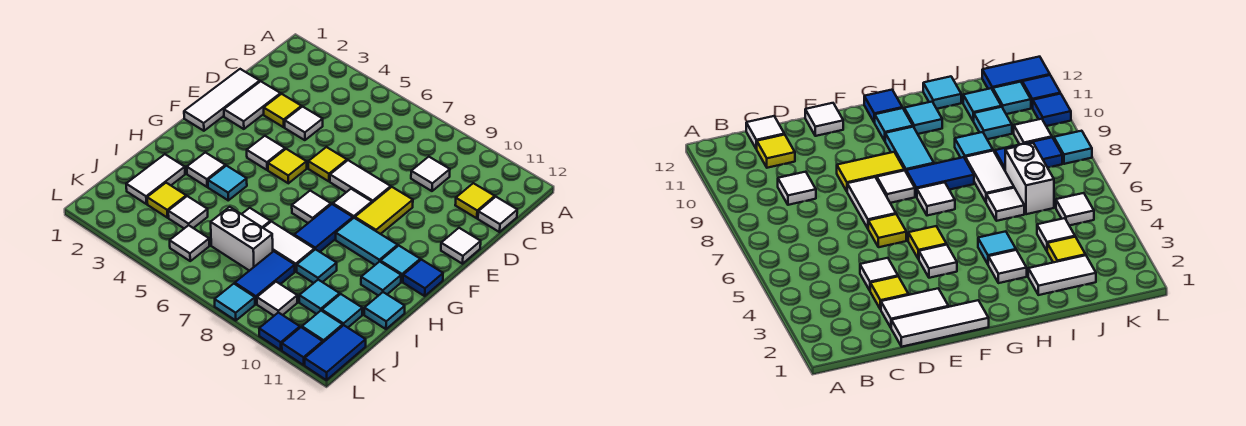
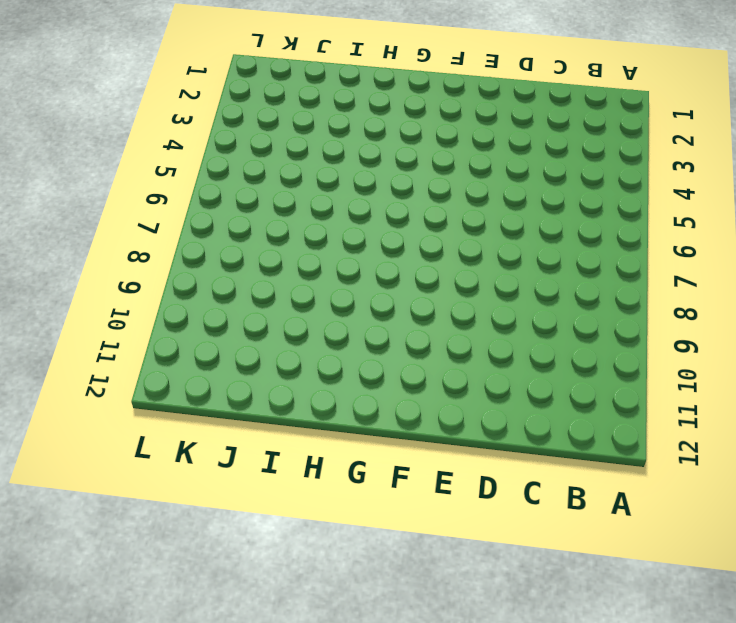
none -> white tile C9 level 1
none -> yellow tile C11 level 1
none -> white tile C12 level 1
none -> white tile D1:F1 level 1

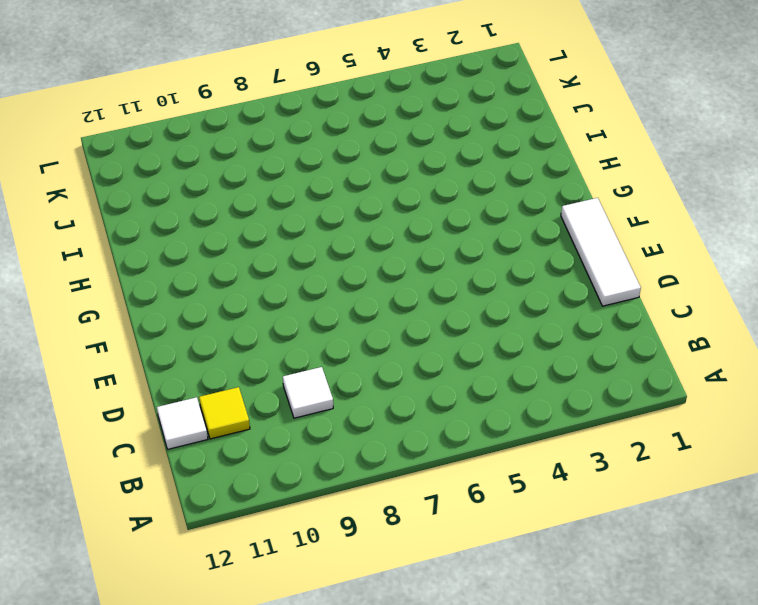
none -> white tile D2:E2 level 1
none -> yellow tile D3 level 1
none -> white tile D4 level 1
none -> yellow tile E6 level 1

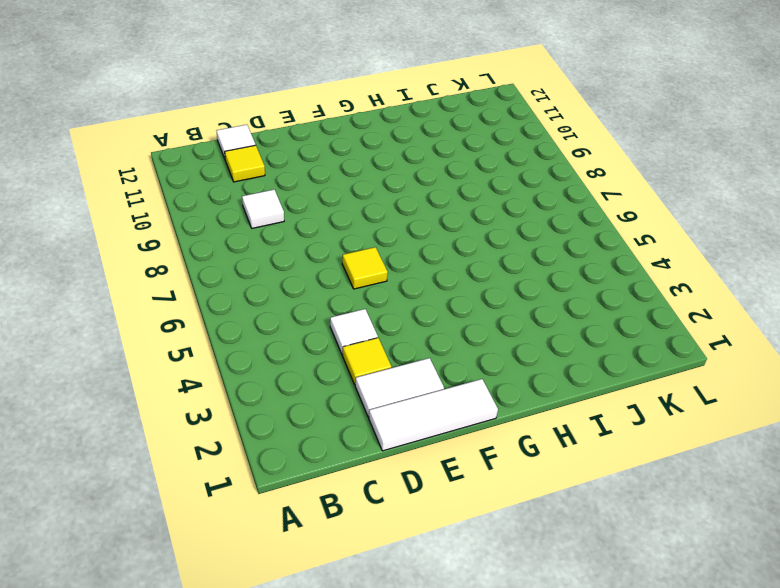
none -> white tile E7:E8 level 1
none -> yellow tile E9:F9 level 1
none -> white tile E12 level 1
none -> white tile F4 level 1

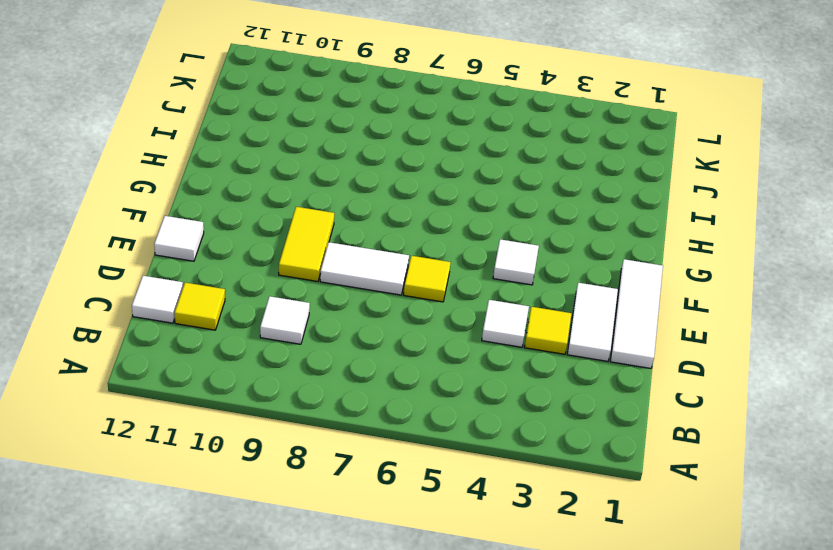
none -> yellow tile F5 level 1
none -> white tile F8 level 1
none -> white tile G7 level 1
none -> blue tile G8:H8 level 1

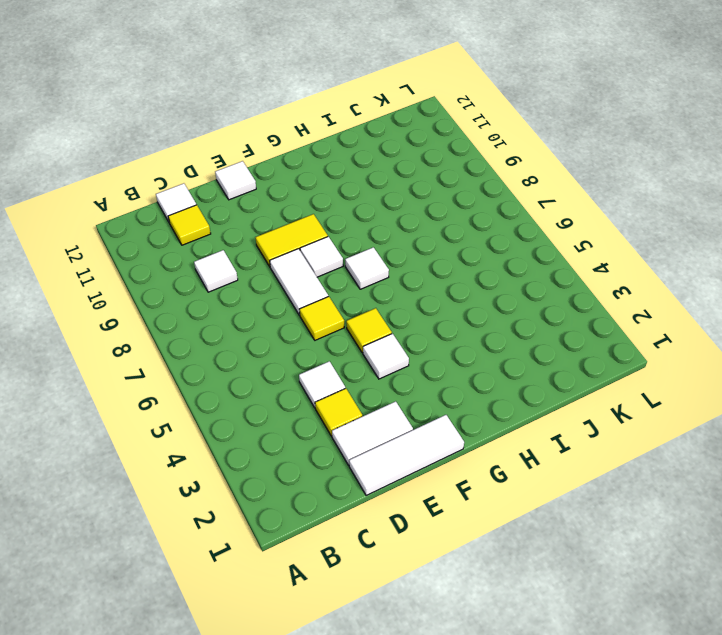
none -> blue tile G8:H8 level 1
none -> cyan tile G9:G10 level 1
none -> cyan tile G11 level 1
none -> blue tile G12 level 1

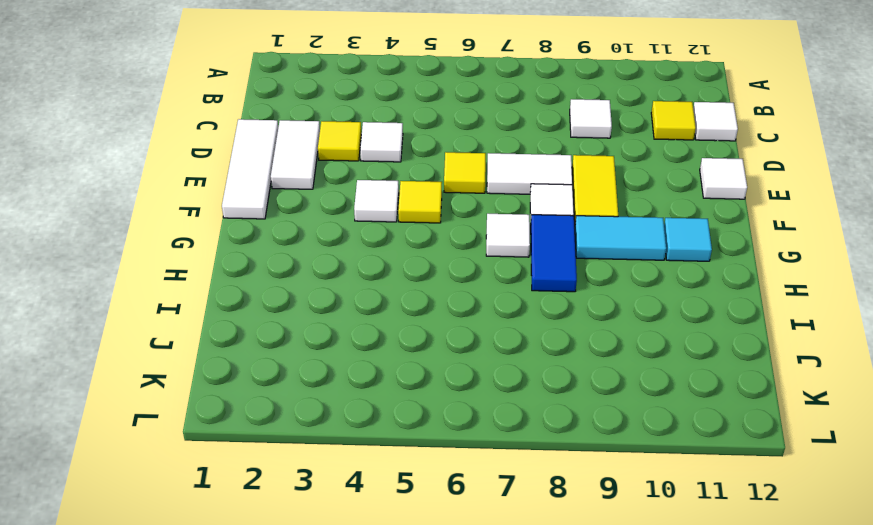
none -> blue tile G12 level 1
none -> white tile H3 level 1
none -> cyan tile H4 level 1
none -> cyan tile H11 level 1

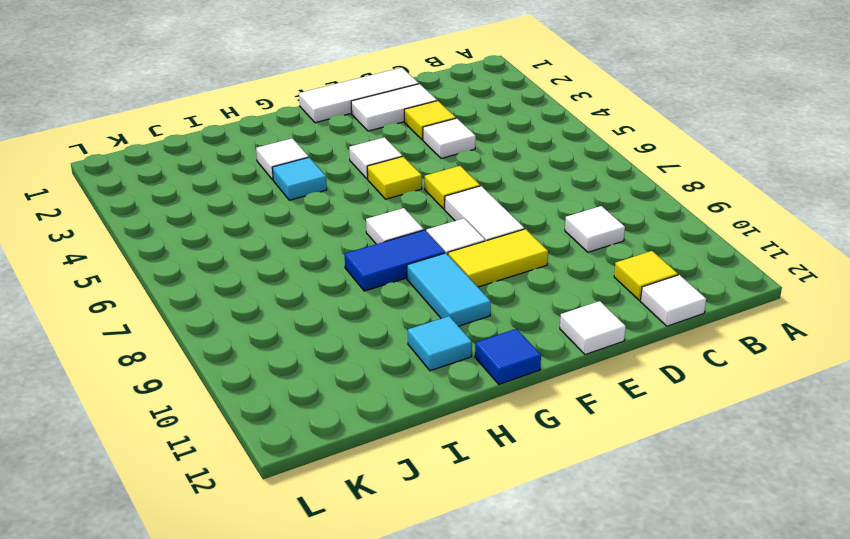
none -> cyan tile G11 level 1
none -> white tile I2:J2 level 1
none -> white tile I6 level 1
none -> white tile I7:I8 level 1

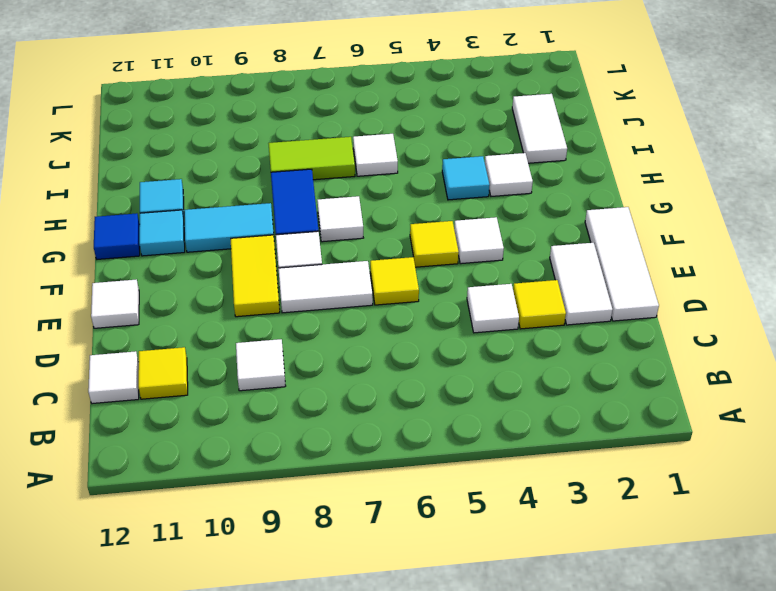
lime tile I7:I8 level 1 -> white tile I7:I8 level 1
none -> cyan tile I9 level 1
none -> cyan tile I12 level 1
none -> yellow tile J3 level 1
none -> white tile J4 level 1

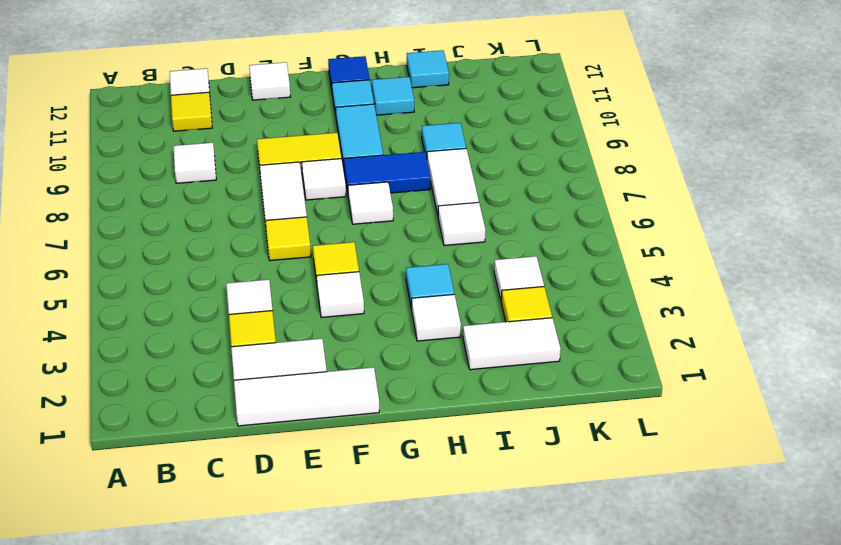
none -> white brick J6:J7 level 1
none -> blue tile J8:K8 level 1
none -> cyan tile J10 level 1
none -> cyan tile J11 level 1

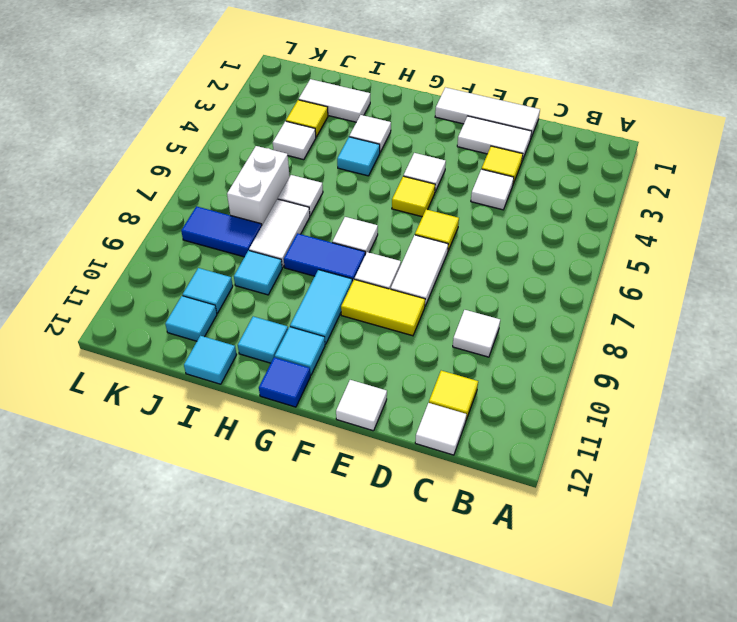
none -> white tile K5 level 1
none -> white tile K9 level 1
none -> cyan tile K11 level 1
none -> blue tile K12:L12 level 1

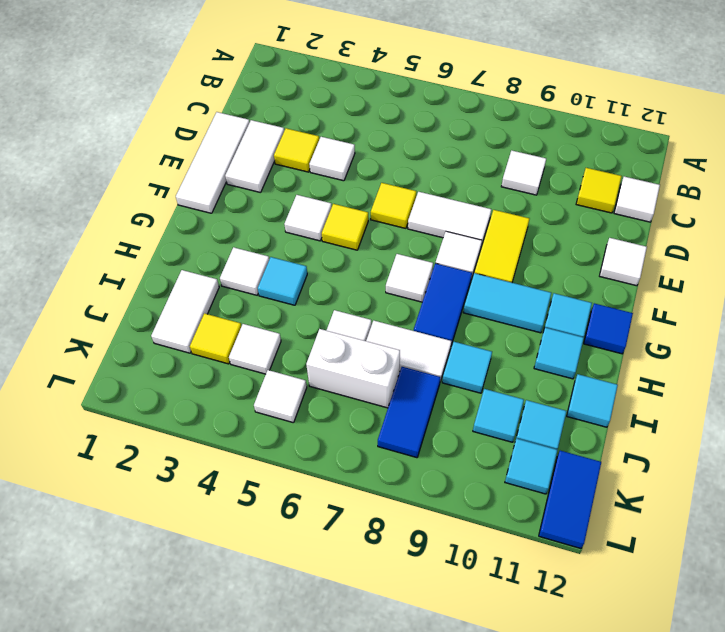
none -> white tile K9 level 1
none -> cyan tile L8 level 1
none -> blue tile L10 level 1
none -> blue tile L11 level 1

